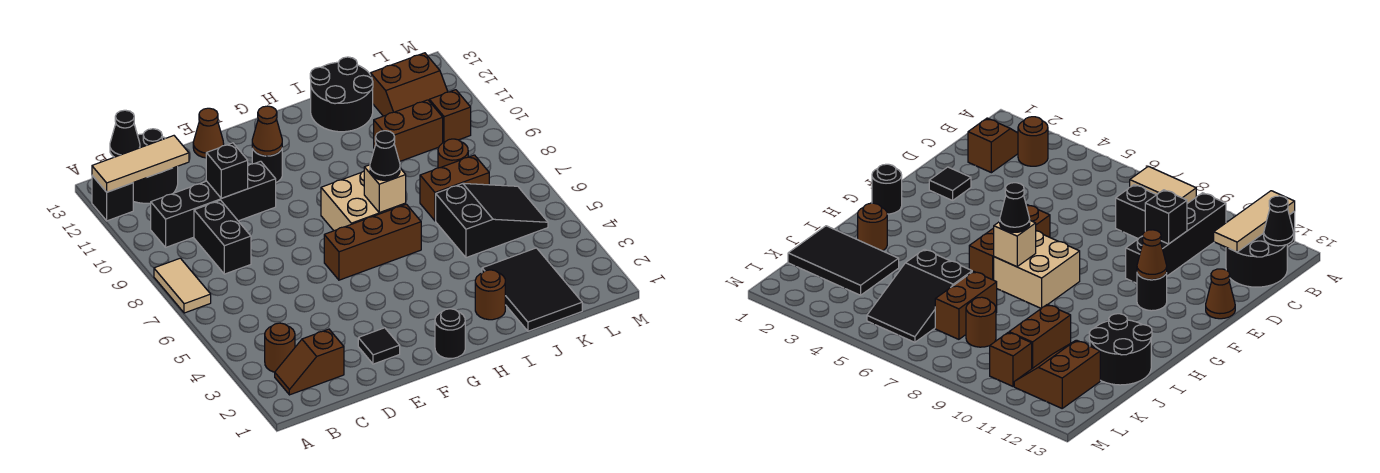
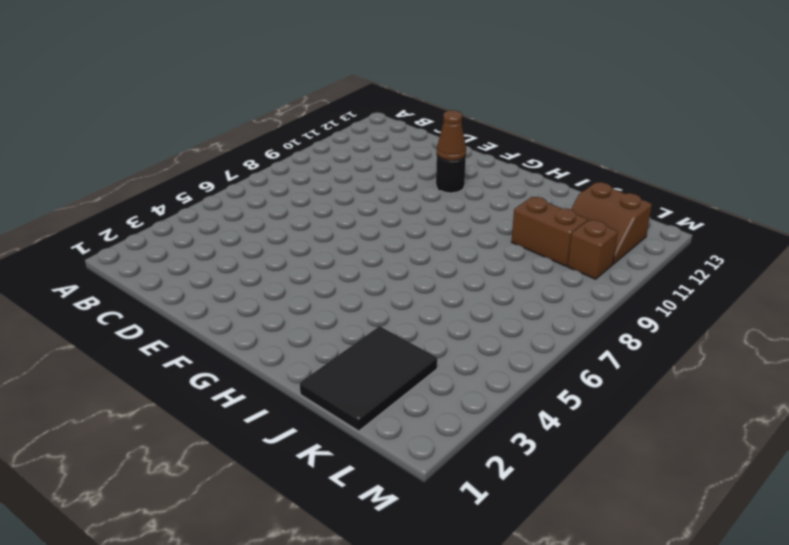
none -> tan tile A7:A8 level 1
none -> black brick A12 level 1
none -> brown slope B2:C2 level 1 top C

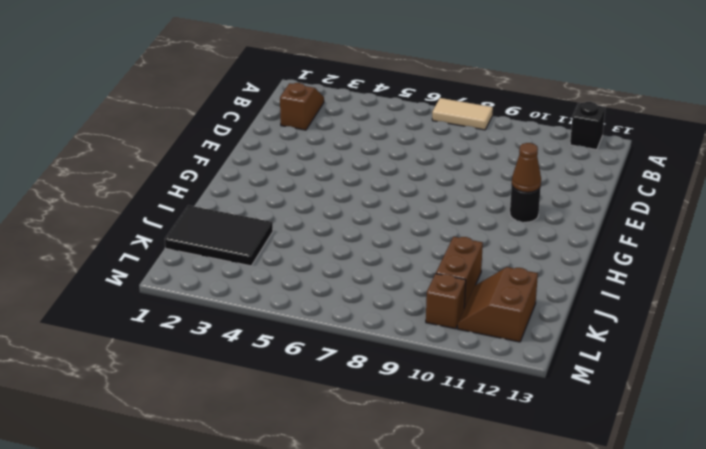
none -> brown round brick B3 level 1
none -> black brick B10:E10 level 1
none -> black round brick B12:C13 level 1

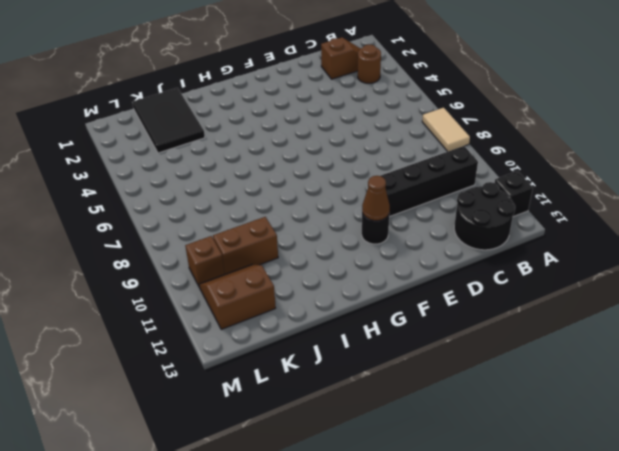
none -> black brick C8:C9 level 1
none -> black tile E2 level 1
none -> brown cone E13 level 1

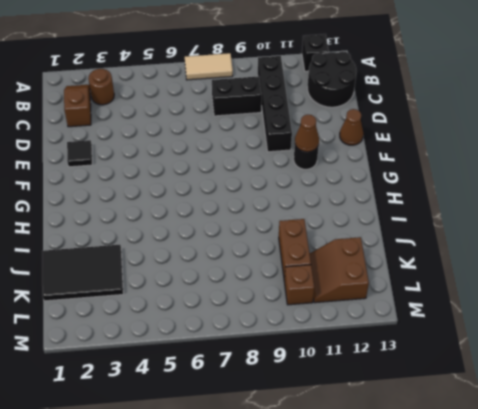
none -> brown brick F6:H6 level 1
none -> black round brick G1 level 1
none -> tan brick G7:H8 level 1

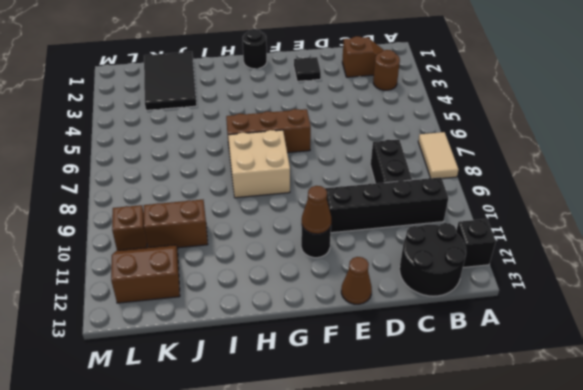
none -> brown round brick I2 level 1
none -> black round brick I12:J13 level 1
none -> black slope J5:L6 level 1 top J

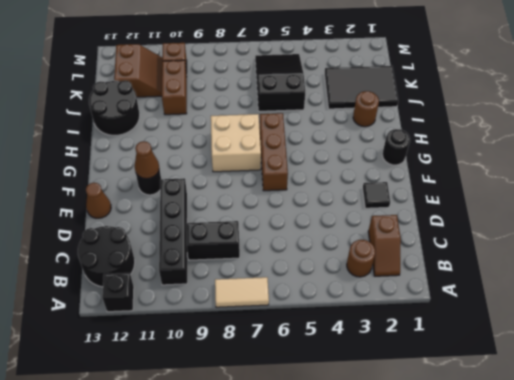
none -> brown brick J7:K7 level 1
none -> brown round brick K8 level 1
none -> tan tile A12:C12 level 2

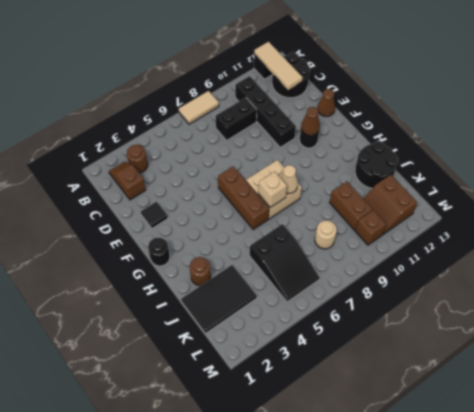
tan cone H8 level 2 -> none
tan round brick K8 level 1 -> brown round brick K8 level 1
none -> brown brick J7:K7 level 1
none -> black cone B13 level 2
none -> black brick D10 level 2

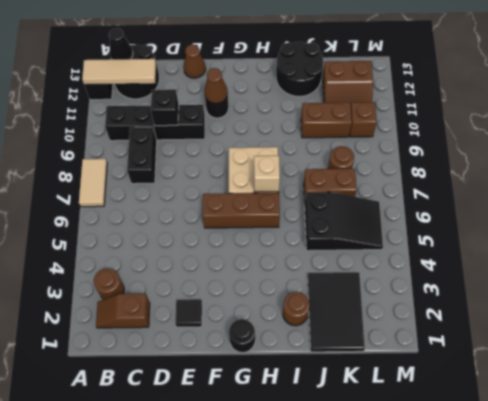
none -> black cone H7 level 3

